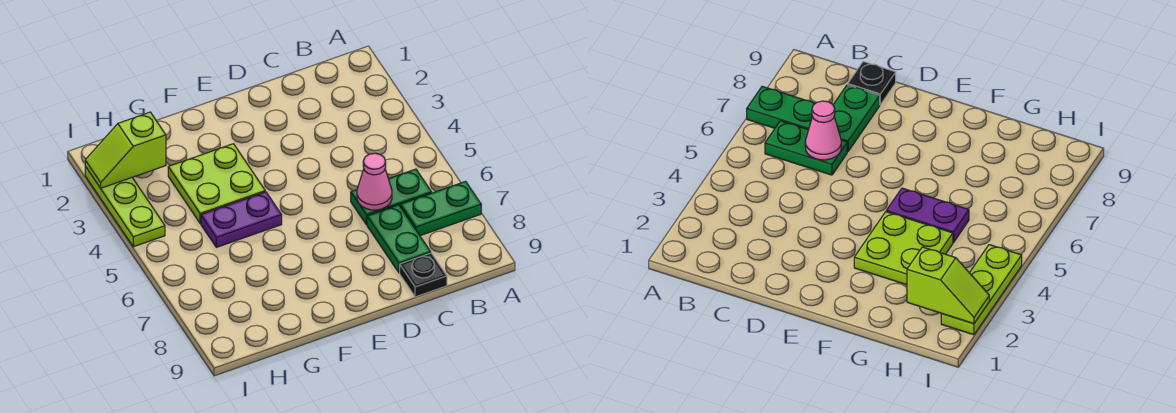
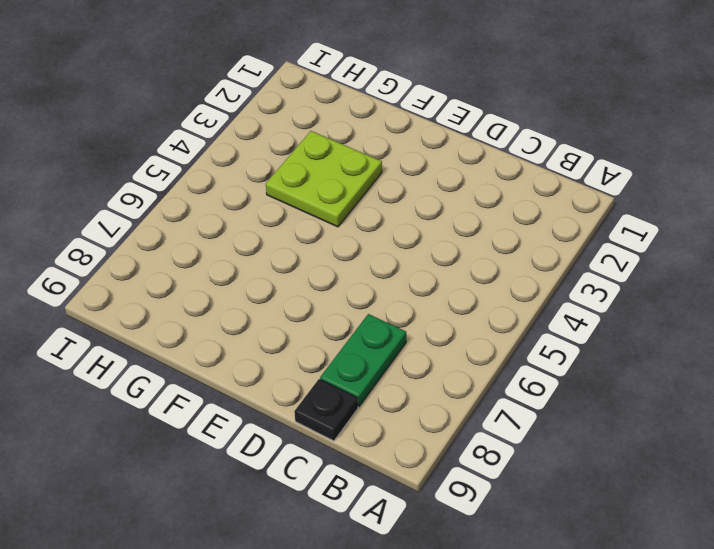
none -> green plate A7:B7 level 1
none -> green plate B6:C6 level 1

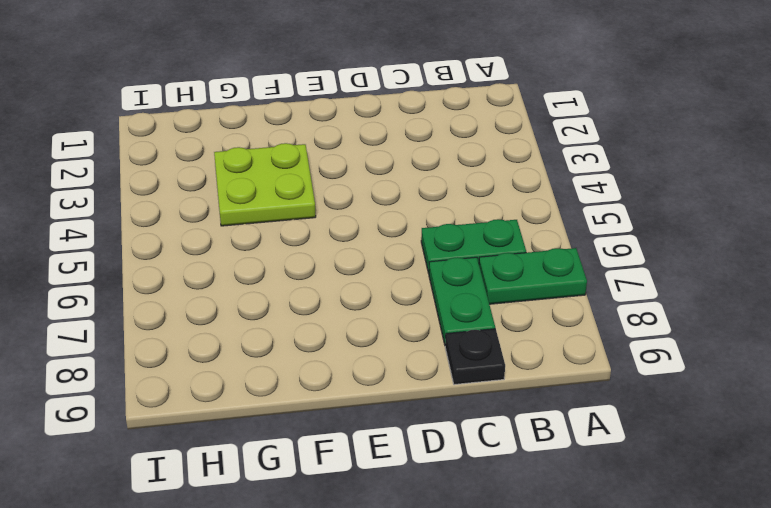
none -> purple plate F5:G5 level 1
none -> lime plate I2:I4 level 1

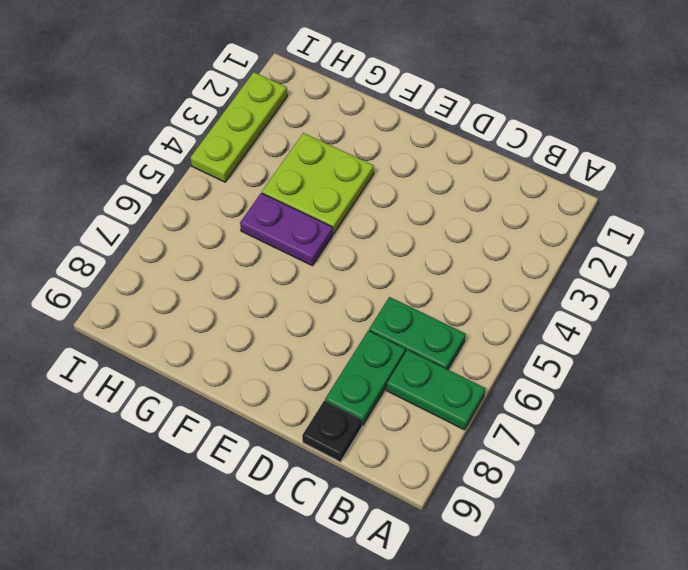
none -> pink cone C6 level 2
none -> lime slope H2:I2 level 2 top H

